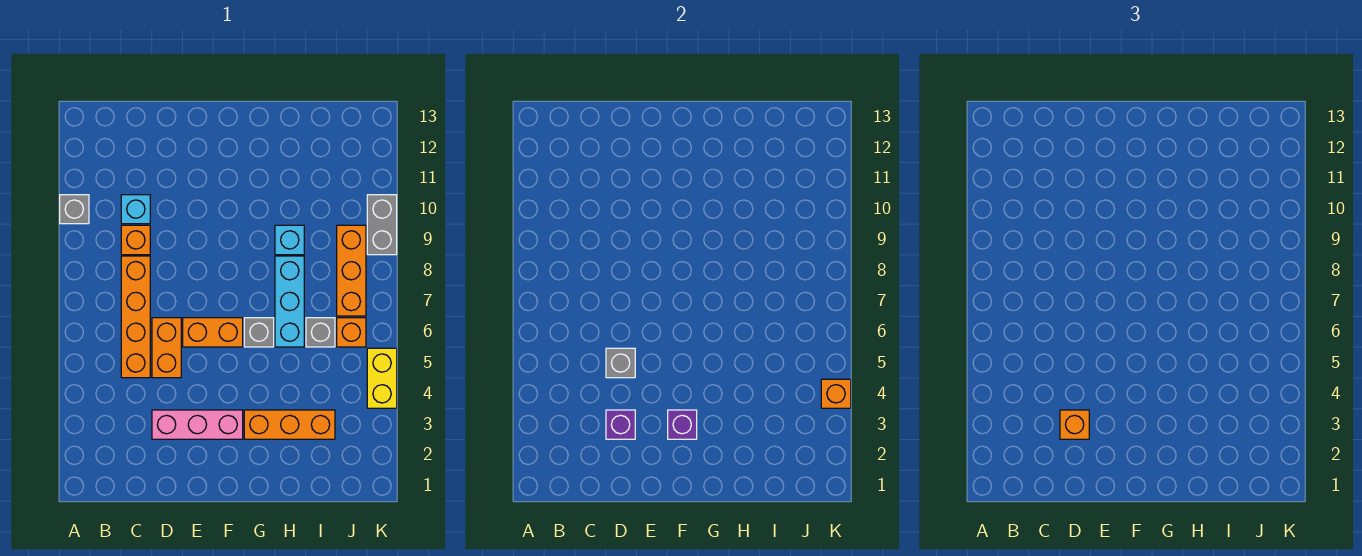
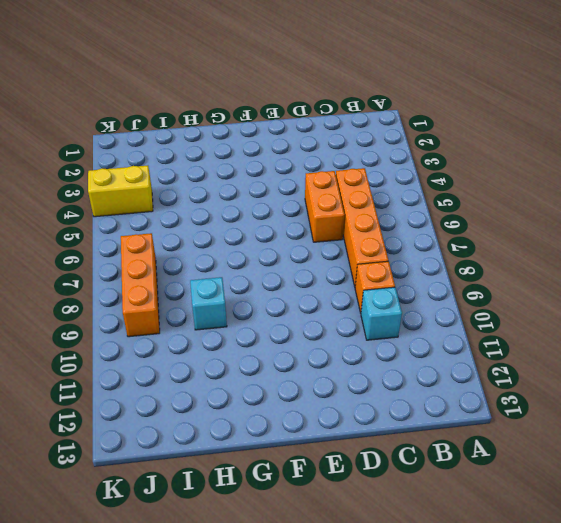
yellow brick J4:K4 level 1 -> yellow brick K4:K5 level 1
none -> grey brick A10 level 1
none -> pink brick D3:F3 level 1
none -> orange brick E6:F6 level 1

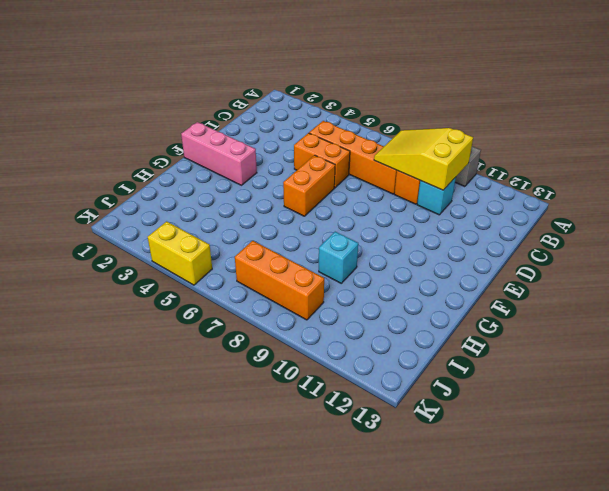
yellow slope B8:C10 level 2 top 10 -> none
pink brick F1:F3 level 1 -> pink brick D3:F3 level 1
none -> orange brick G3:I3 level 1
none -> grey brick G6 level 1
none -> cyan brick H6:H8 level 1

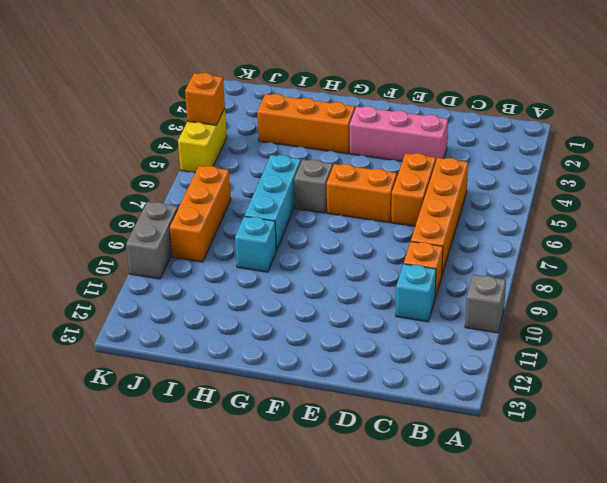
none -> grey brick I6 level 1
none -> orange brick J6 level 1
none -> purple brick D3 level 2

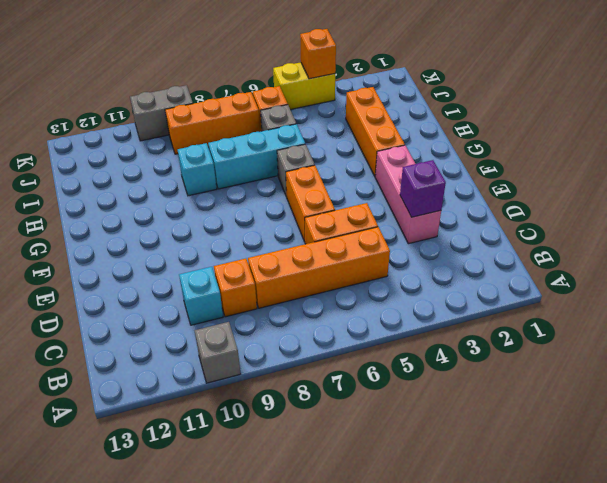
none -> grey brick D5 level 2
none -> purple brick F3 level 2
none -> orange brick D3 level 3

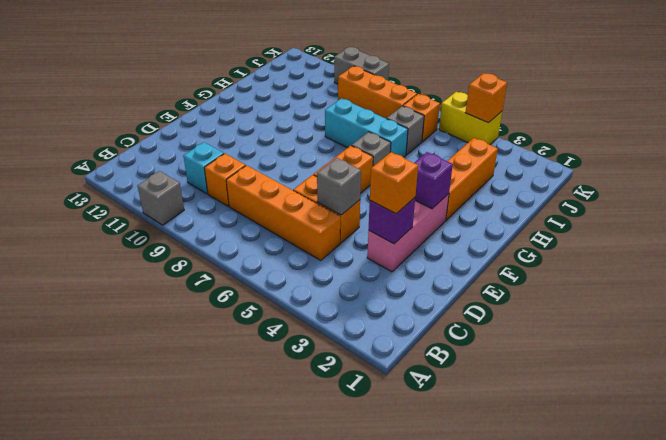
none -> cyan brick H9 level 1

